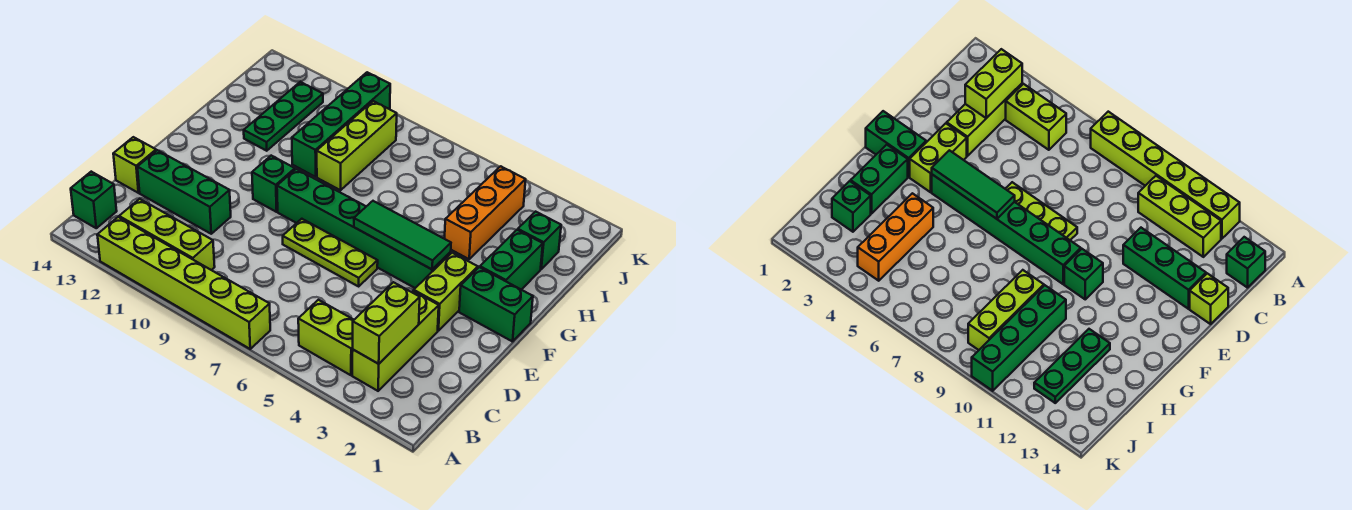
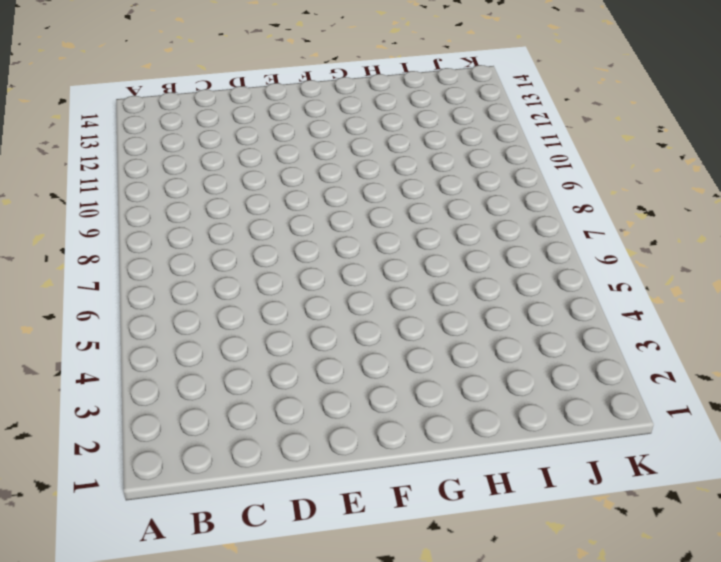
none -> lime brick A7:A12 level 1
none -> lime brick B3:D3 level 1
none -> lime brick B4:B5 level 1

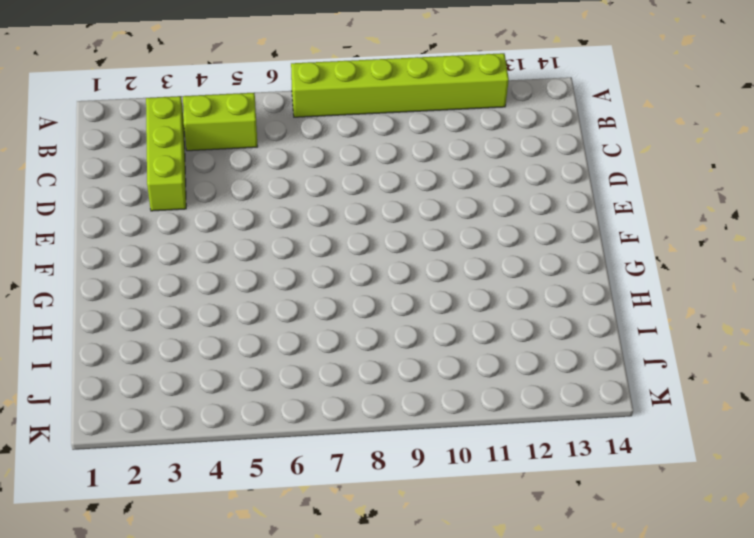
none -> lime brick B10:B12 level 1
none -> green brick B14 level 1
none -> green brick D11:D13 level 1

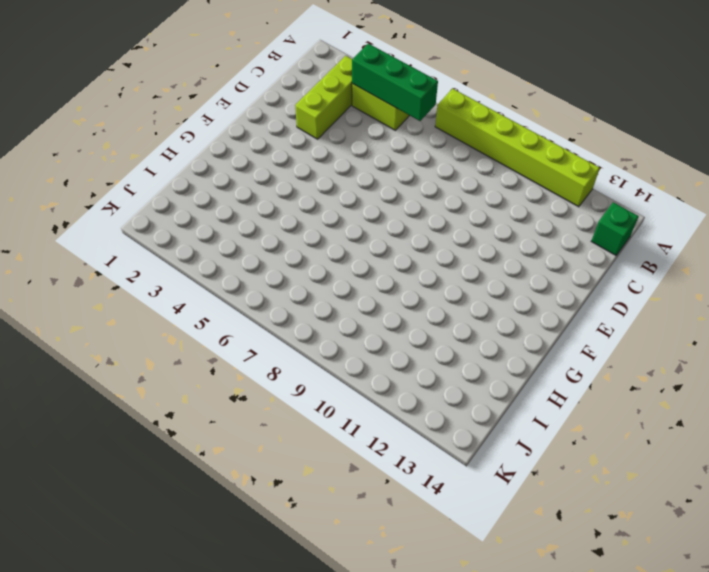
green brick B4:B6 level 2 -> green brick D11:D13 level 1
none -> lime brick B10:B12 level 1
none -> lime brick D14 level 1
none -> lime brick E3:F3 level 1

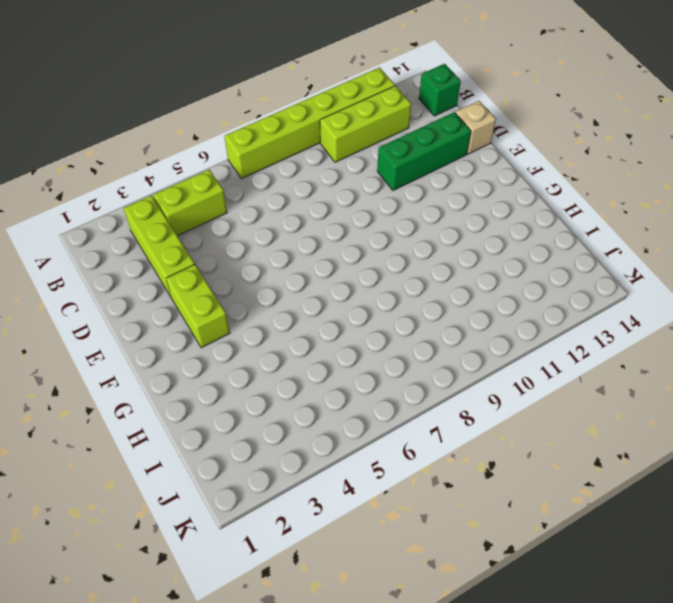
tan brick D14 level 1 -> lime brick D14 level 1
none -> lime plate E6:E8 level 1
none -> green brick F1:F2 level 1
none -> green brick F4:F9 level 1

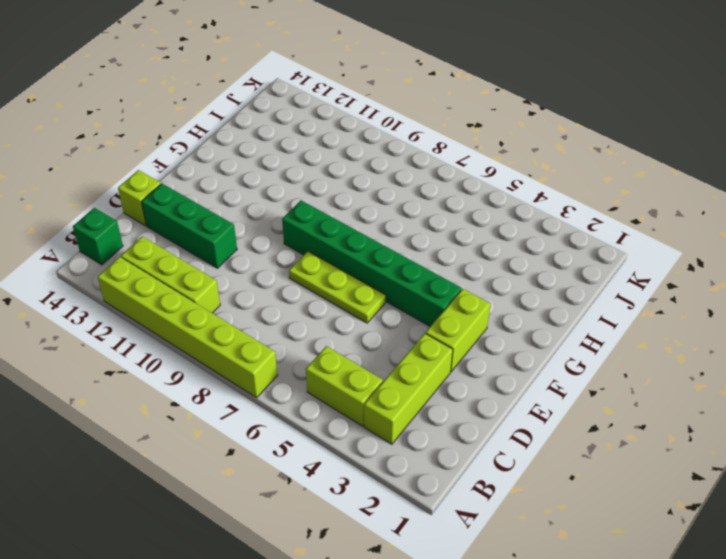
none -> green brick F1:F2 level 1
none -> green brick F10 level 1
none -> green brick G2:H2 level 1

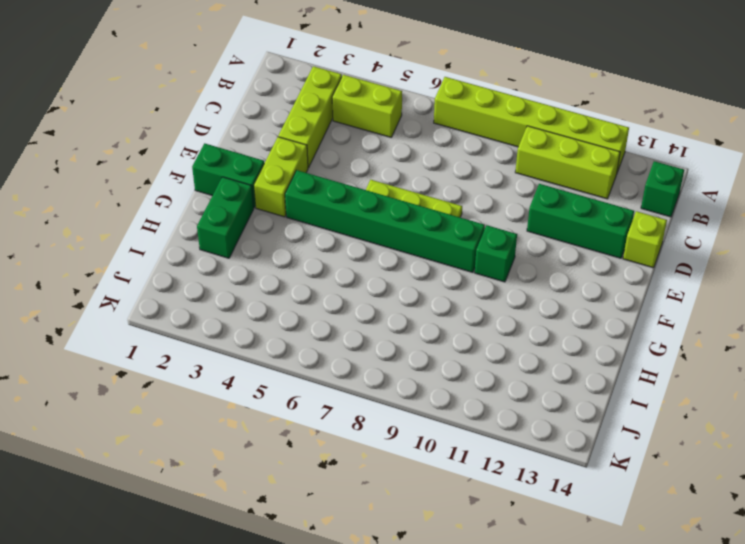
none -> orange brick H4:J4 level 1
none -> lime brick H9:J9 level 1
none -> green brick H10:K10 level 1

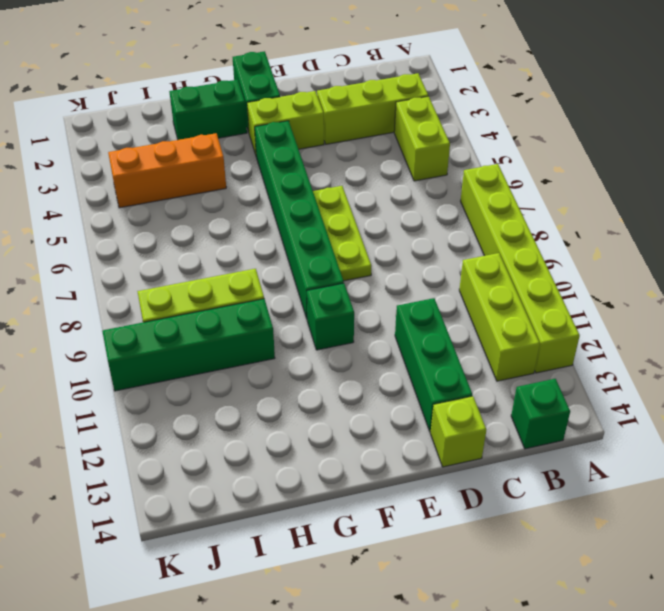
none -> green plate H12:J12 level 1
none -> green brick I2 level 1
none -> lime brick B3:C3 level 2

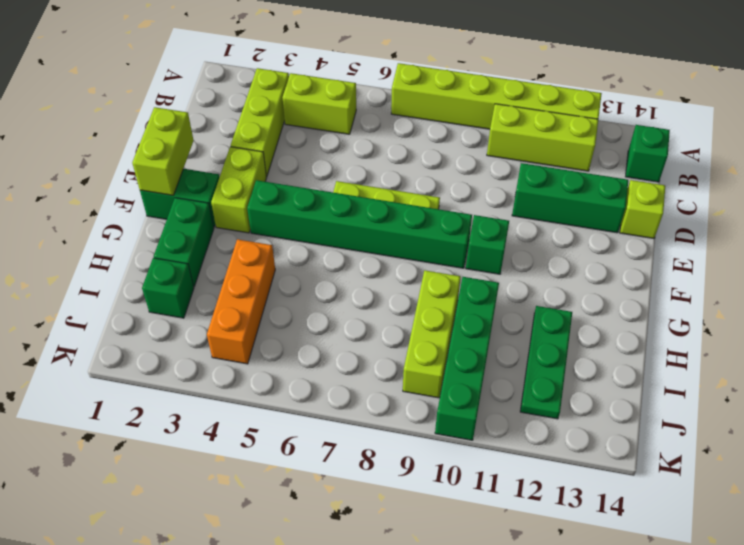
lime brick E1:F1 level 2 -> lime brick B3:C3 level 2
none -> green tile F4:F6 level 2

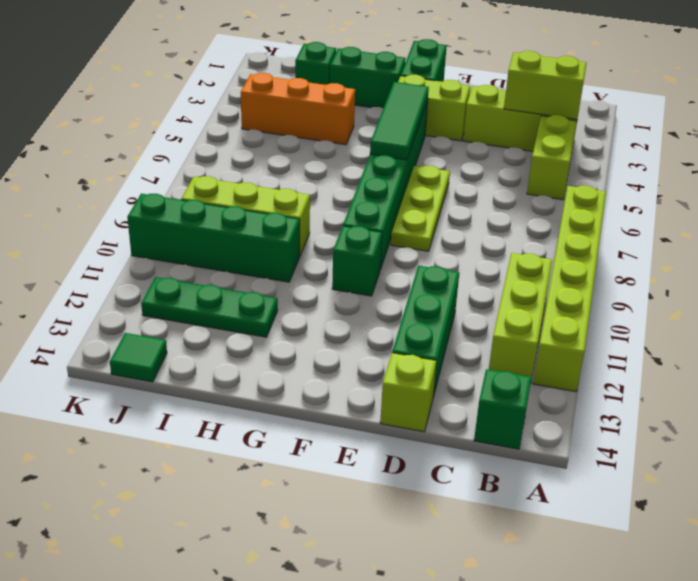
green tile J14 level 1 -> none

